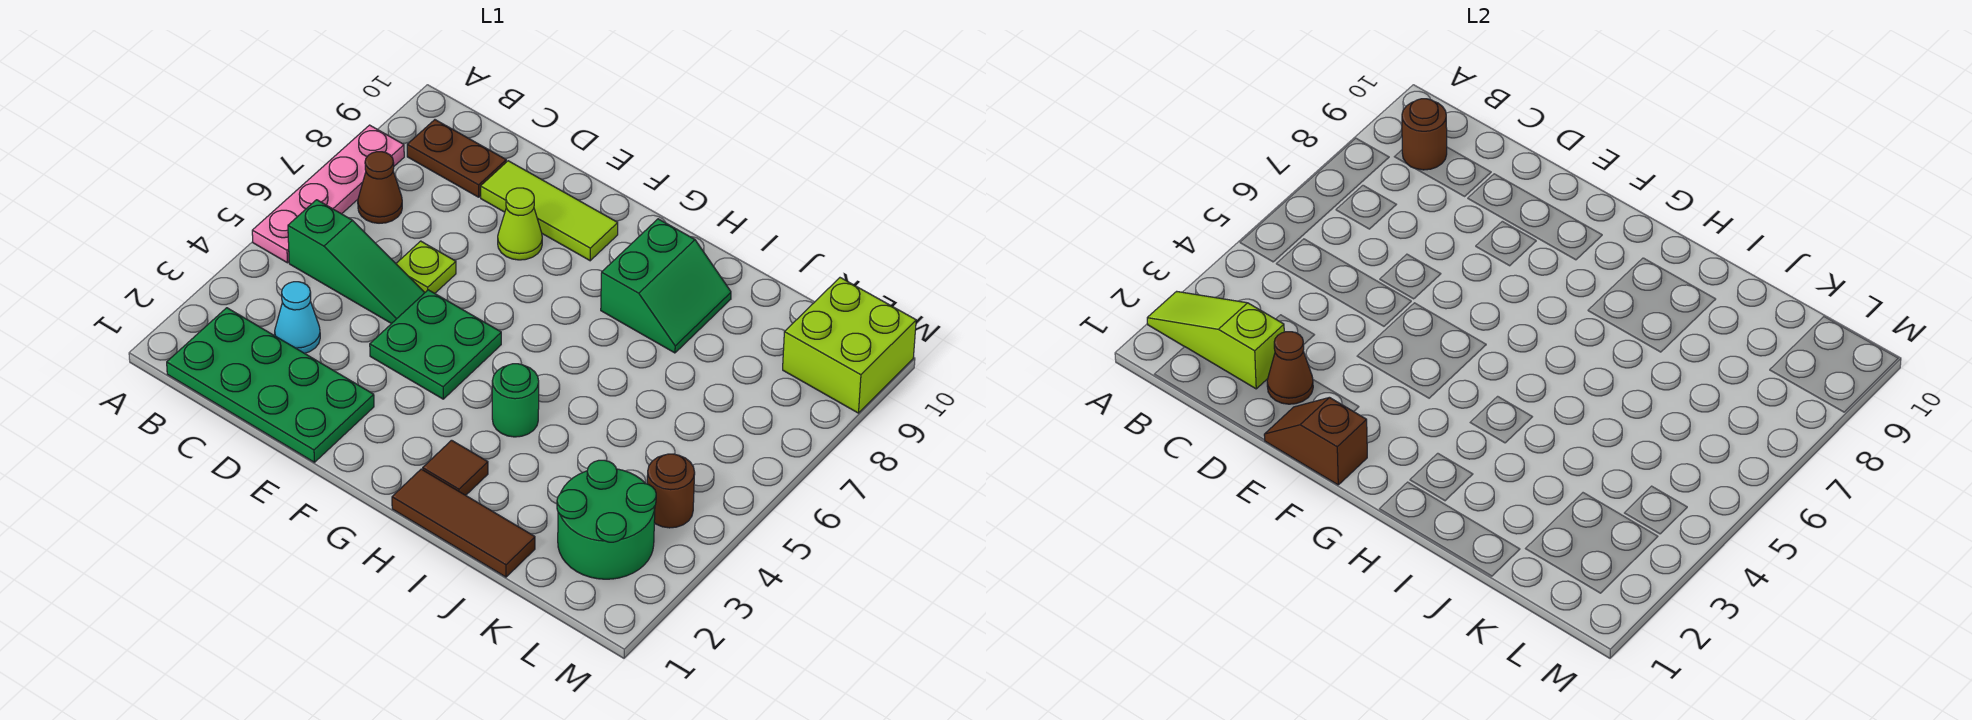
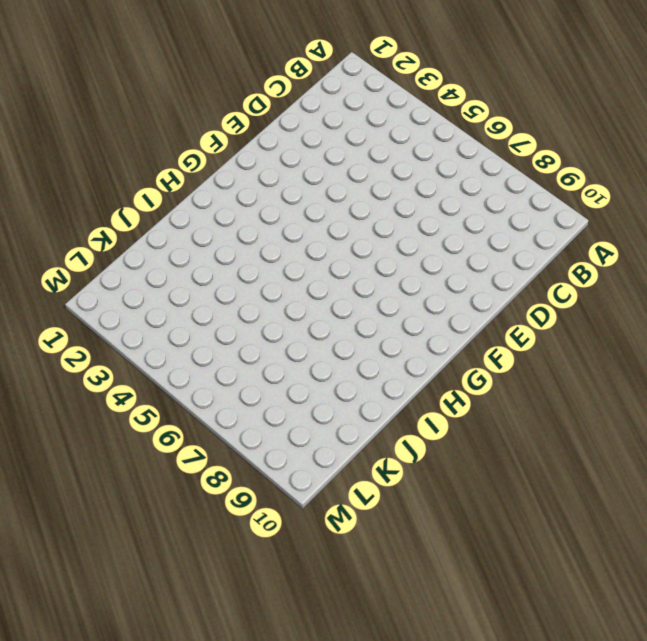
none -> pink plate A5:A8 level 1
none -> green plate B1:E2 level 1
none -> green slope B5:D5 level 1 top B

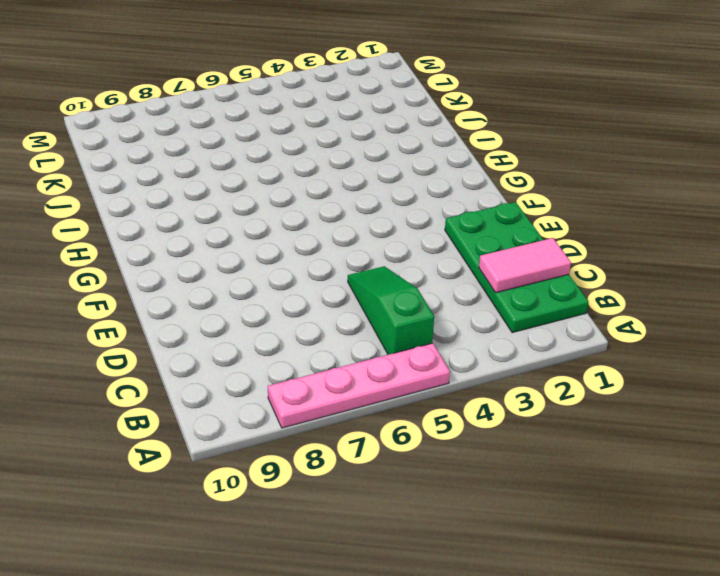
pink tile C1:C2 level 2 -> lime slope A2:C2 level 2 top C
none -> brown cone B7 level 1
none -> brown plate B9:C9 level 1
none -> cyan cone C3 level 1

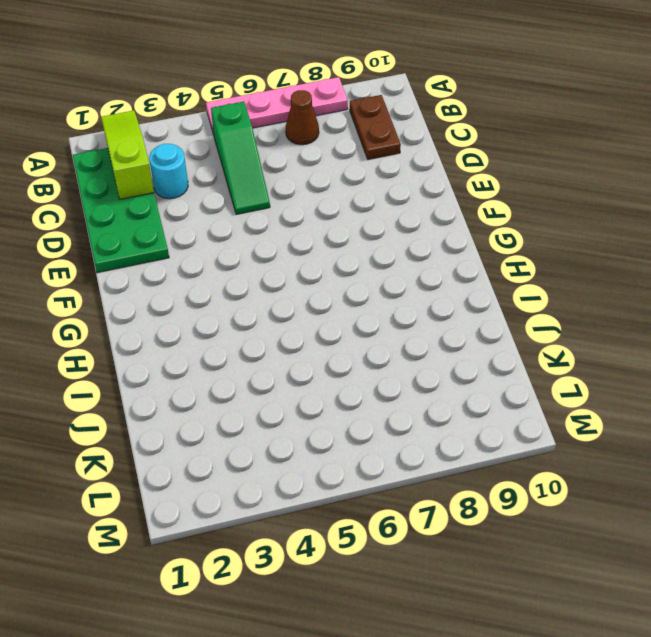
cyan round brick C3 level 1 -> cyan cone C3 level 1
none -> lime plate D6 level 1
none -> lime tile D9:F9 level 1
none -> green plate E4:F5 level 1

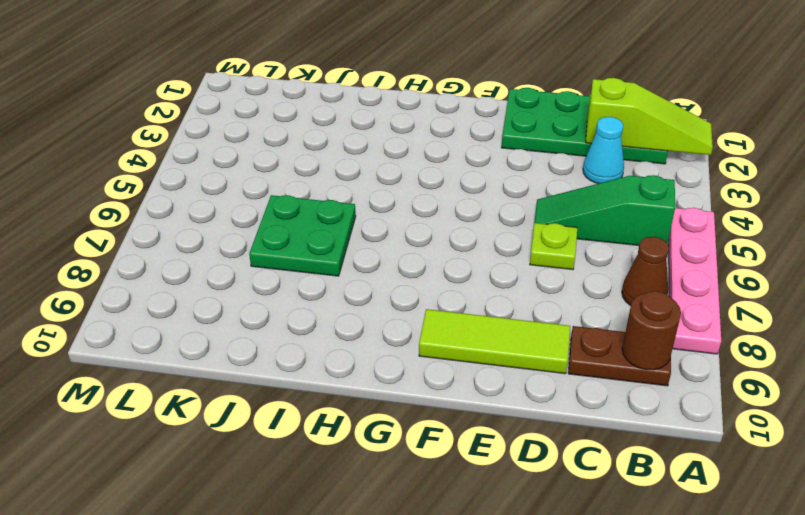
green plate I6:J7 level 1 -> green plate E4:F5 level 1
none -> lime cone E8 level 1
none -> brown tile H1:J1 level 1
none -> brown tile H2 level 1

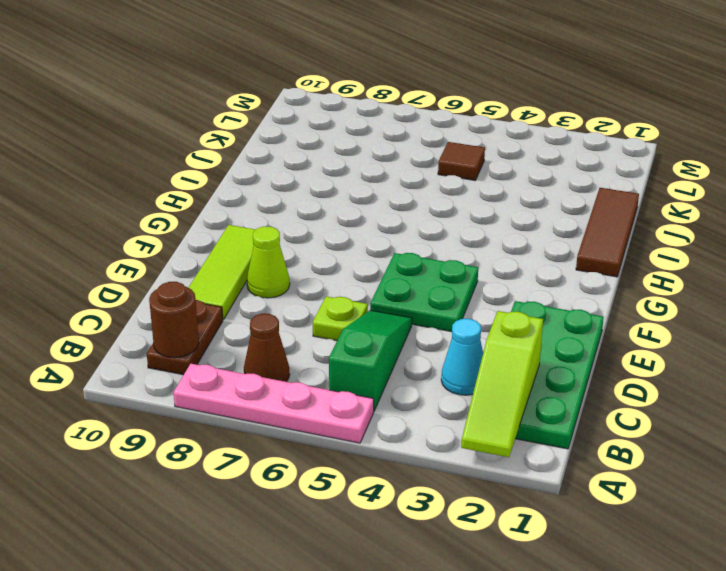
brown tile K5 level 1 -> brown tile H2 level 1
none -> green round brick H4 level 1
none -> green slope H8:I9 level 1 top H
none -> green round brick K2:L3 level 1

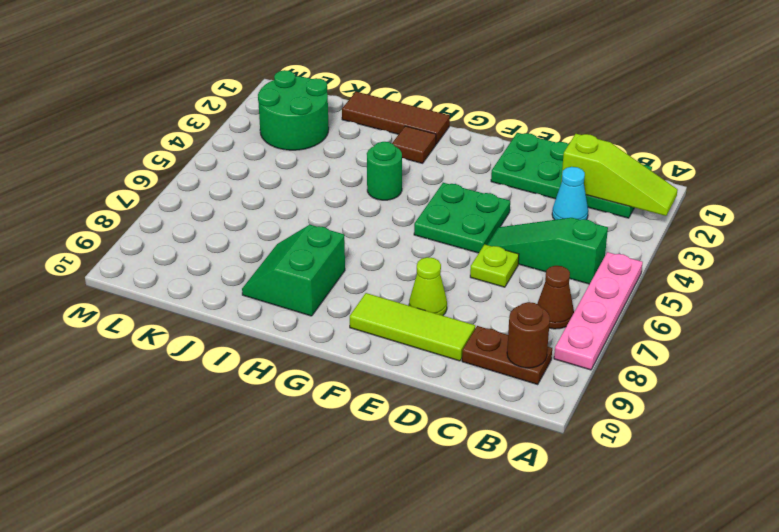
none -> brown round brick L4 level 1
none -> lime brick L9:M10 level 1
none -> brown cone D2 level 2

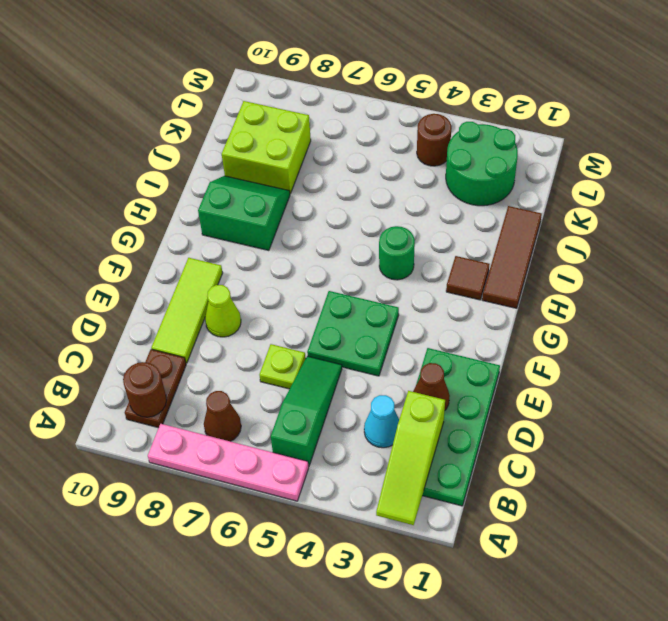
lime brick J8:K9 level 1 -> lime brick L9:M10 level 1
none -> brown slope E1:F1 level 2 top F

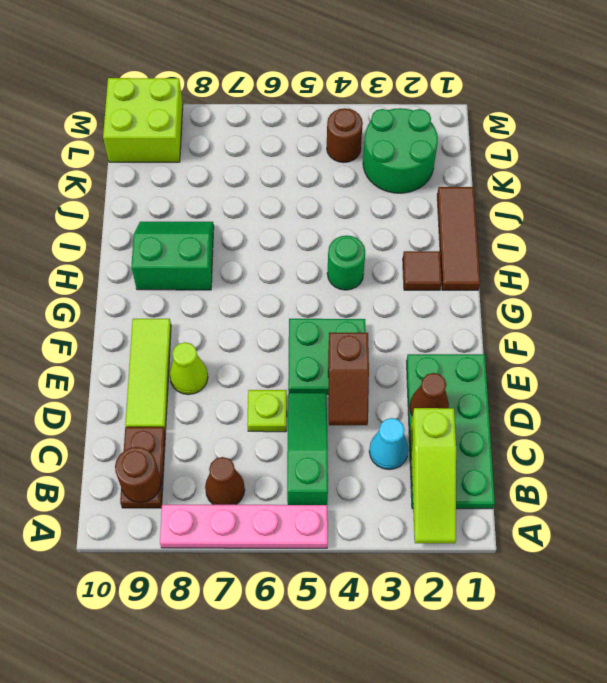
brown slope D4:E4 level 2 top E -> brown slope E1:F1 level 2 top F

